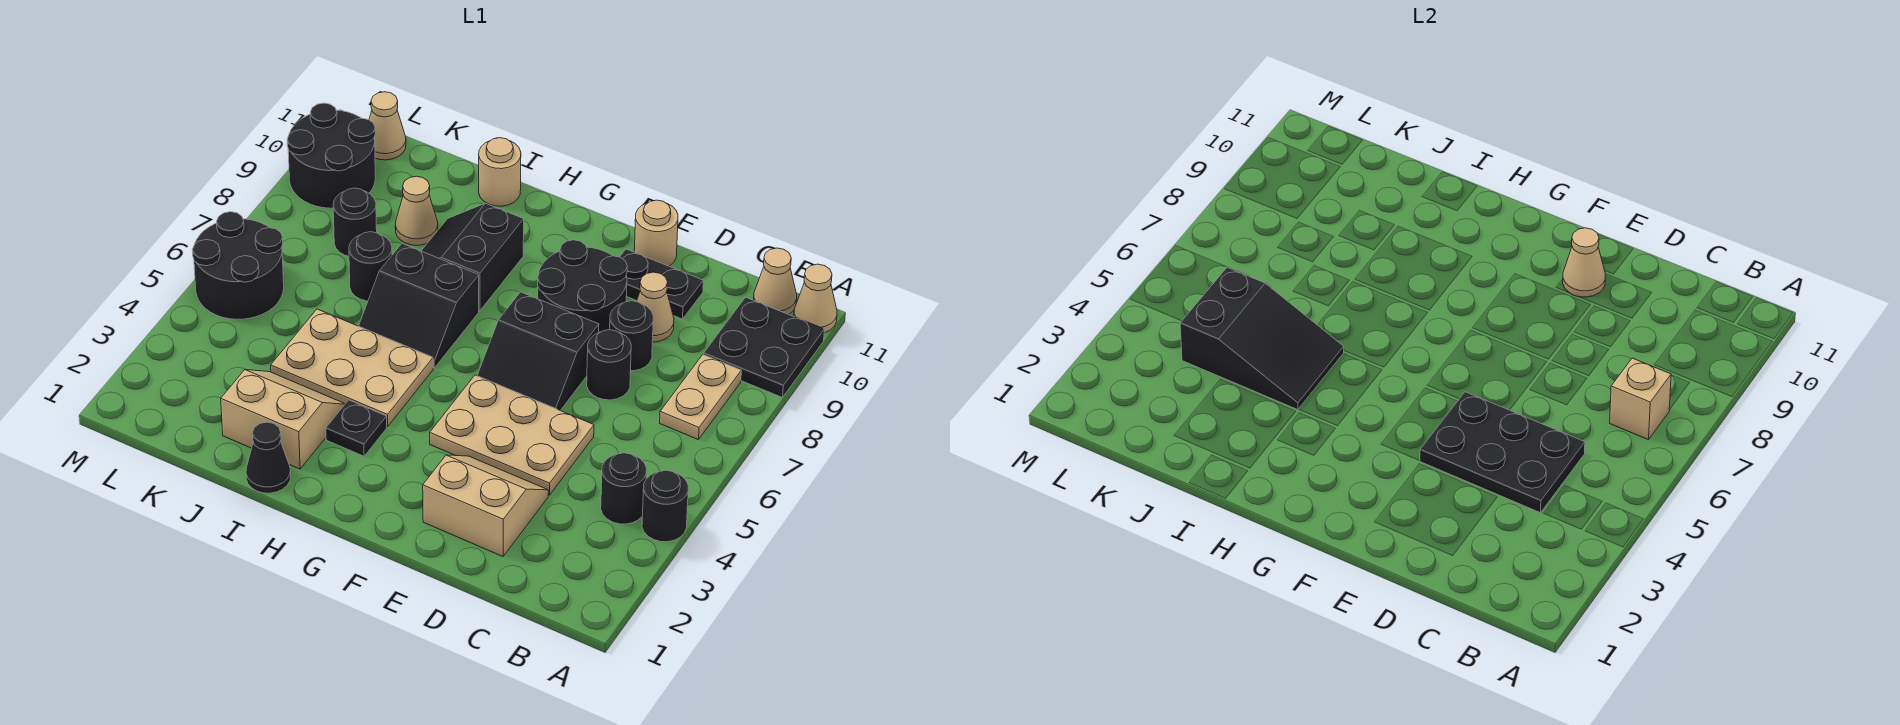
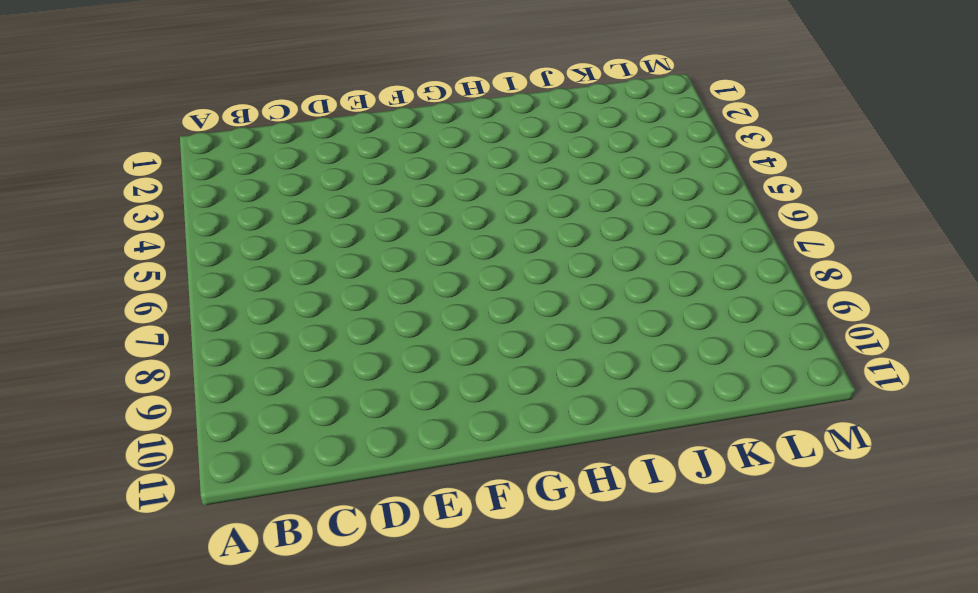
none -> black round brick A4 level 1
none -> black plate A9:B10 level 1
none -> tan cone A11 level 1
none -> black round brick B4 level 1

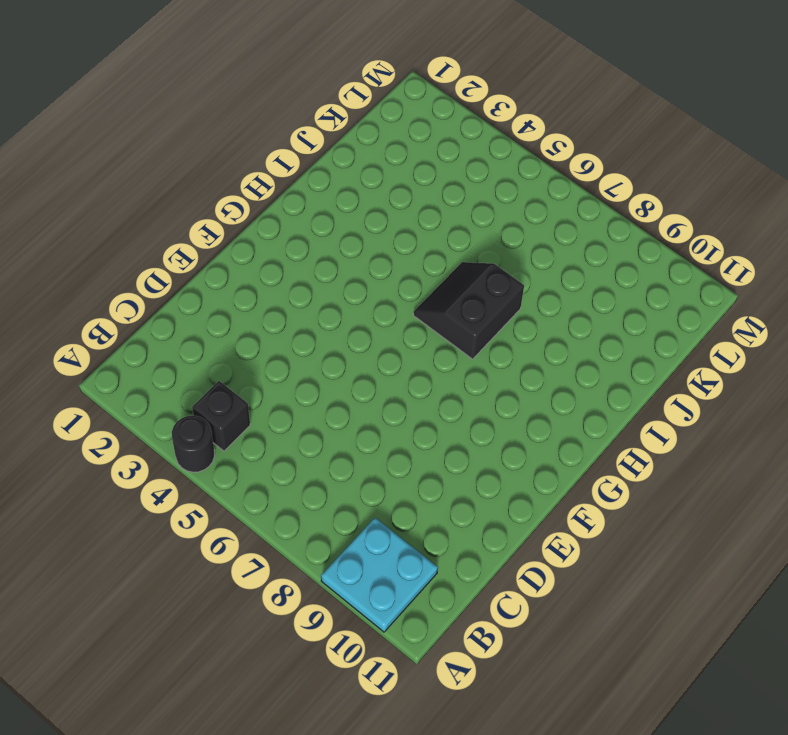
cyan plate A9:B10 level 1 -> black plate A9:B10 level 1
black brick B4 level 1 -> black round brick B4 level 1
none -> tan cone A11 level 1
none -> tan plate B7:B8 level 1
none -> tan cone B11 level 1
none -> tan slope D2:E3 level 1 top 2

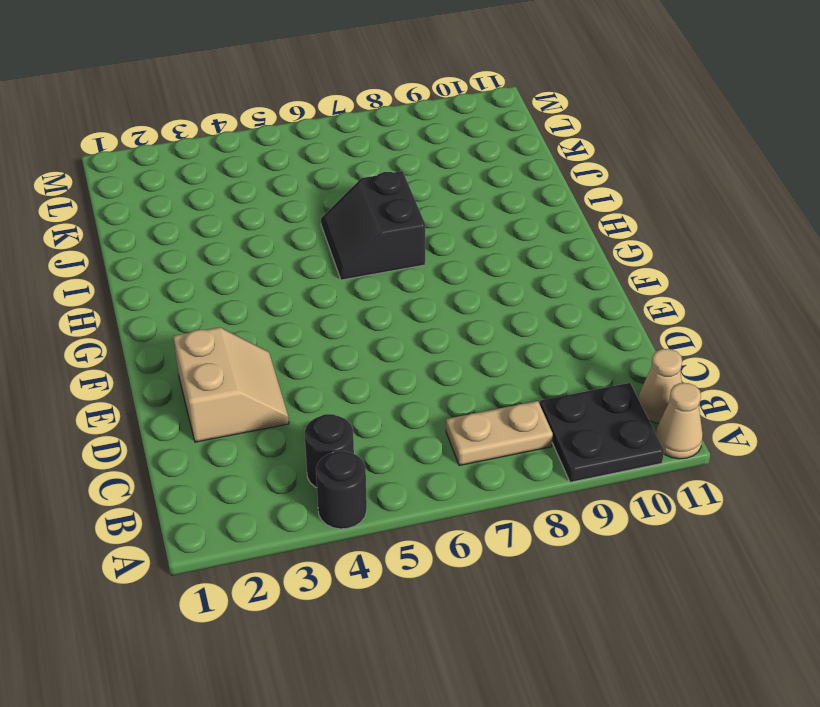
none -> tan plate D4:F5 level 1
none -> black round brick D7 level 1
none -> black round brick D8 level 1
none -> tan cone D9 level 1

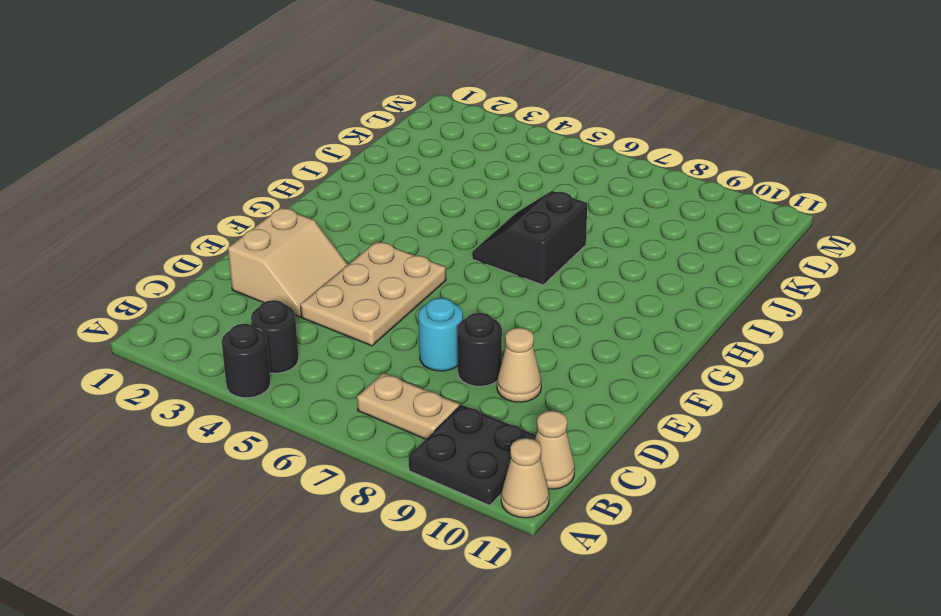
cyan round brick D7 level 1 -> black round brick D7 level 1
none -> black plate D10:E10 level 1
none -> black slope E6:F7 level 1 top 7
none -> black round brick E8:F9 level 1
none -> tan round brick E11 level 1

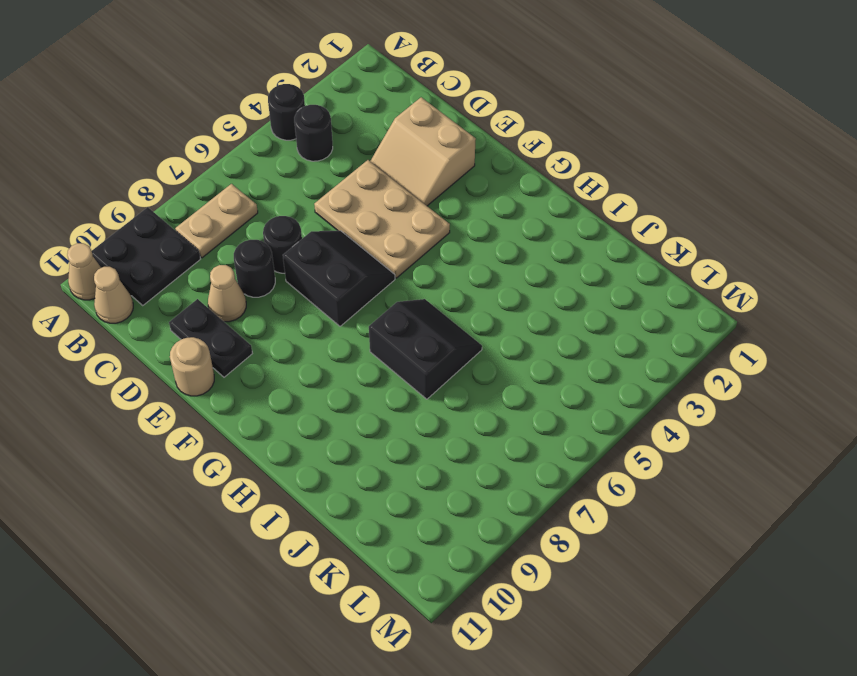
none -> black round brick E8:F9 level 1
none -> black plate H3 level 1
none -> tan plate H4:J5 level 1
none -> black slope H8:I9 level 1 top H

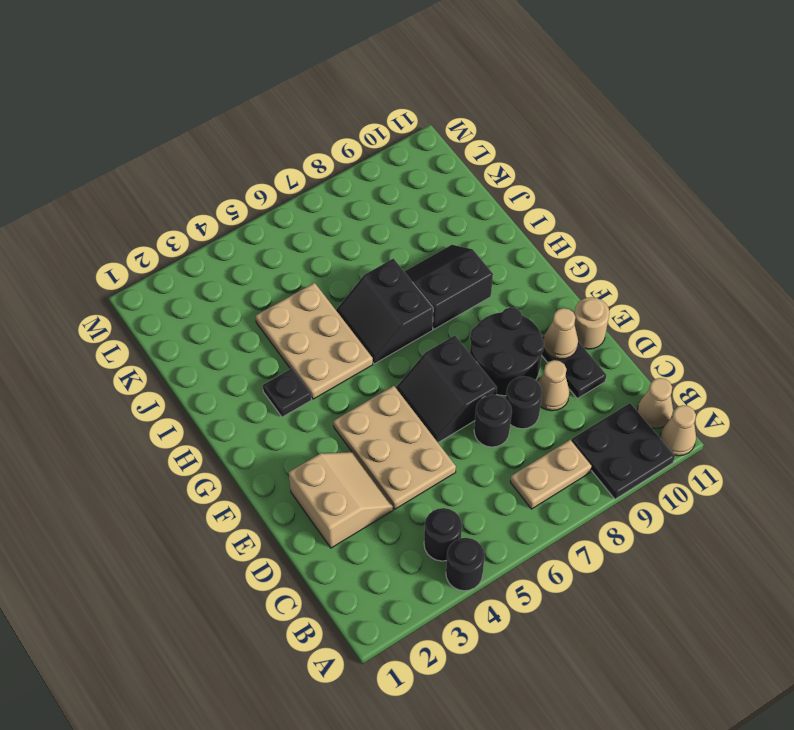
none -> black cone I1 level 1
none -> tan slope I2:J3 level 1 top 2
none -> tan round brick I11 level 1
none -> black round brick J7 level 1

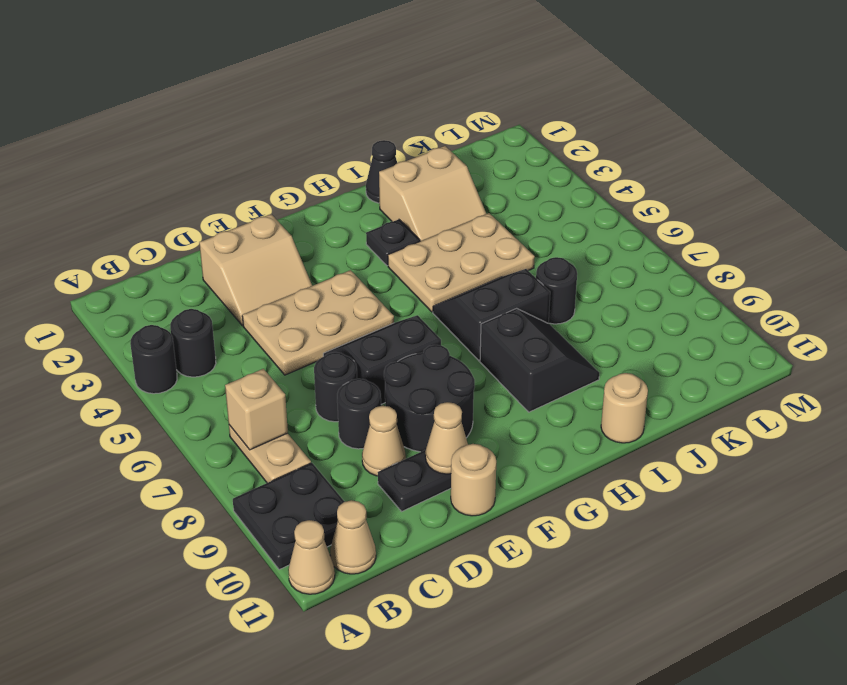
none -> tan cone J9 level 1
none -> black round brick K8 level 1
none -> black round brick L5:M6 level 1
none -> black round brick L9:M10 level 1

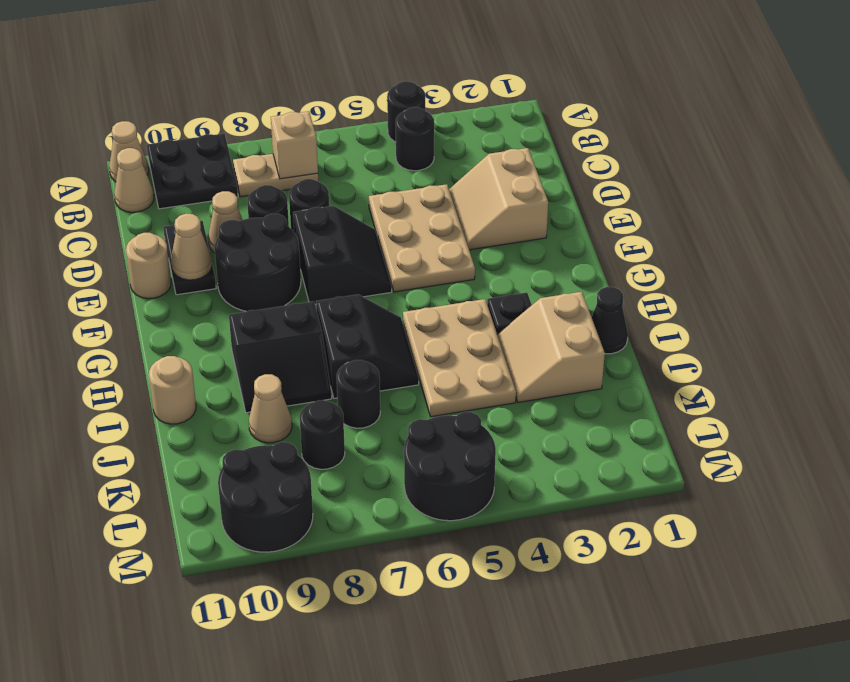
none -> tan cone L11 level 1
none -> black plate C4:E5 level 2
none -> black slope I4:K5 level 2 top K

